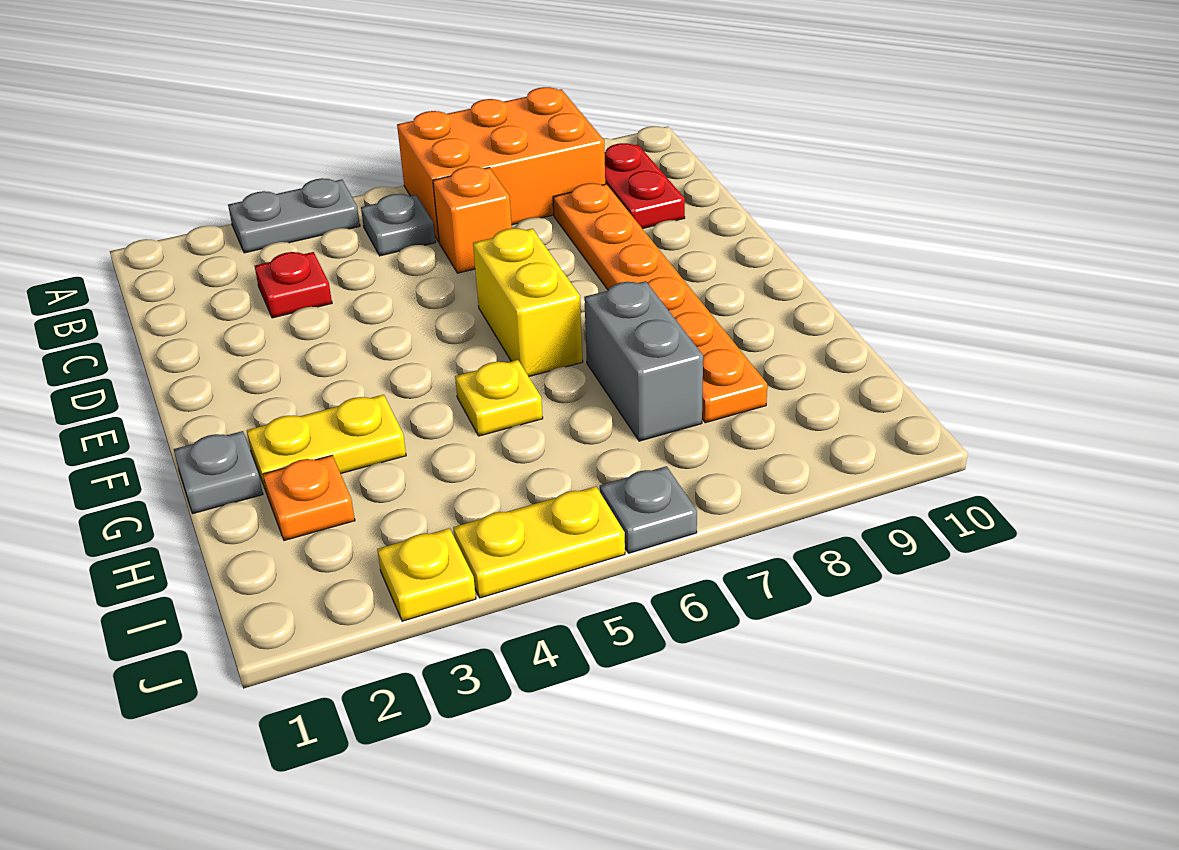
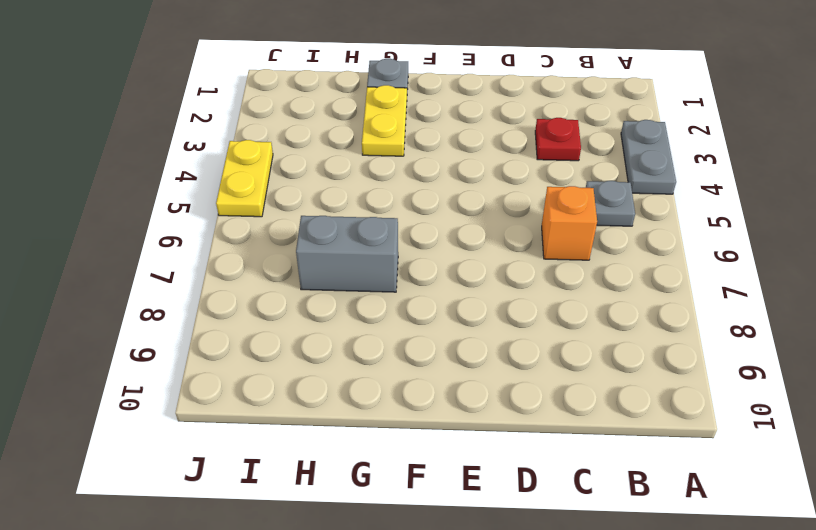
none -> orange brick A6:B8 level 1
none -> red plate B9:C9 level 1
none -> orange plate C8:H8 level 1

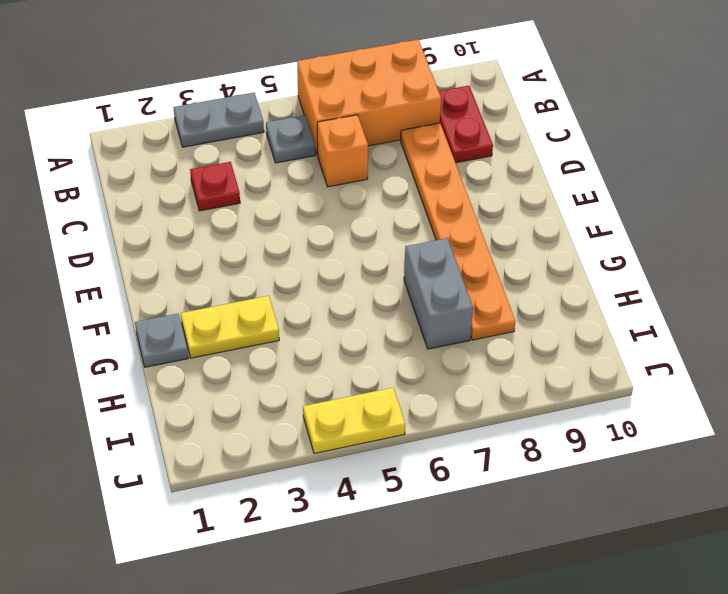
none -> yellow brick E6:F6 level 1
none -> yellow plate G5 level 1
none -> orange plate H2 level 1

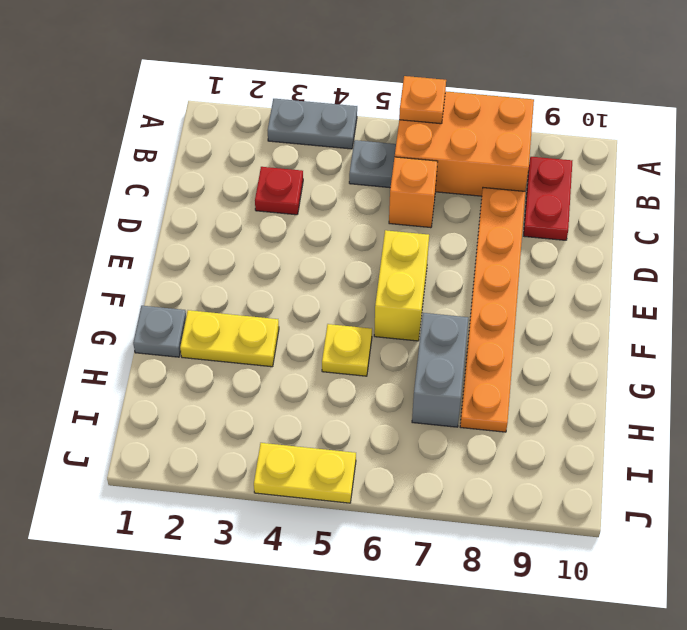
orange plate A6 level 2 -> orange plate H2 level 1
none -> yellow plate J3 level 1
none -> grey plate J6 level 1

